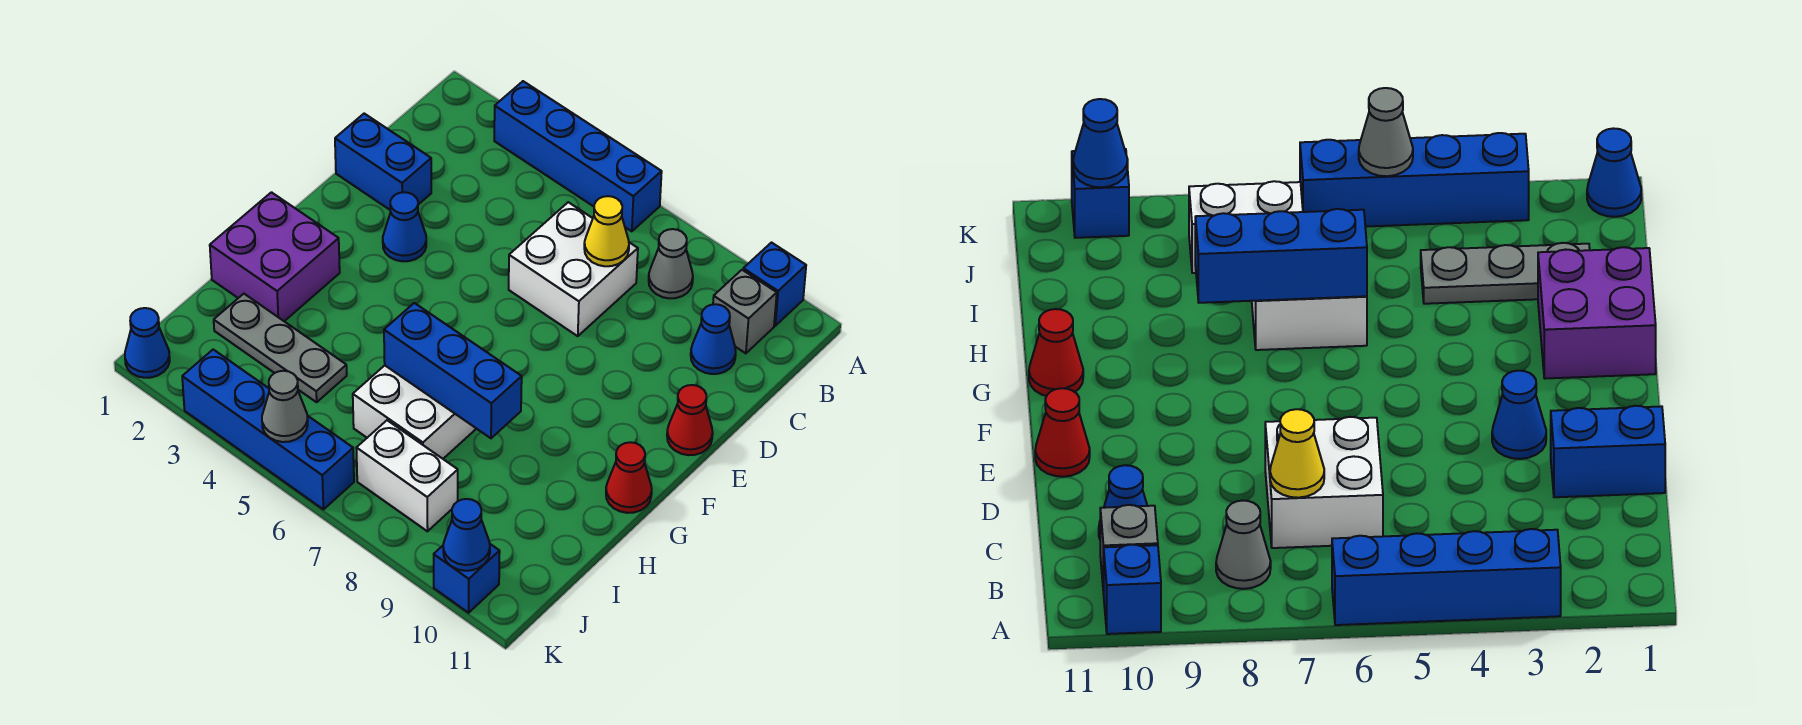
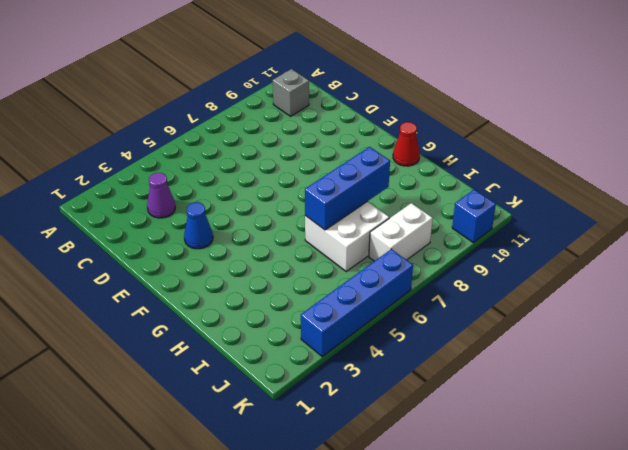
purple cone C3 level 1 -> none
none -> blue brick A3:A6 level 1
none -> blue brick A10 level 1
none -> grey cone B8 level 1

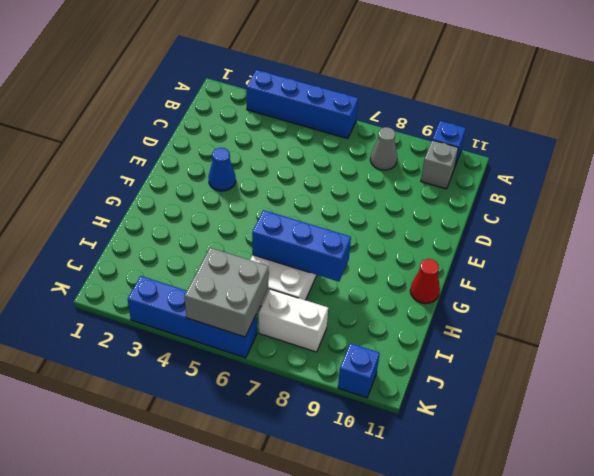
grey brick J5:K6 level 2 -> grey cone K5 level 2
none -> white brick C6:D7 level 1
none -> blue cone C10 level 1
none -> blue brick D1:D2 level 1

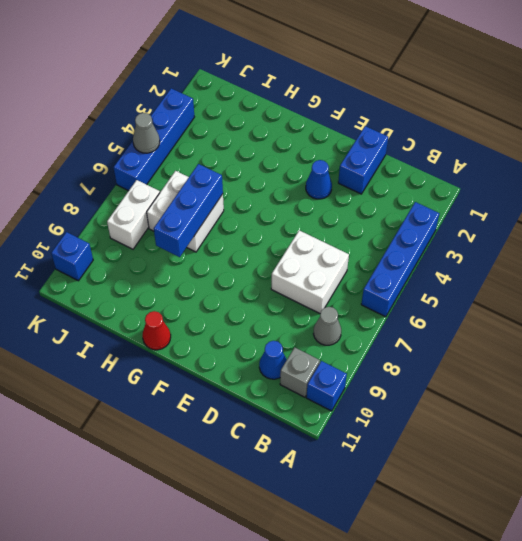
none -> red cone E11 level 1
none -> purple brick G1:H2 level 1
none -> grey plate I2:I4 level 1

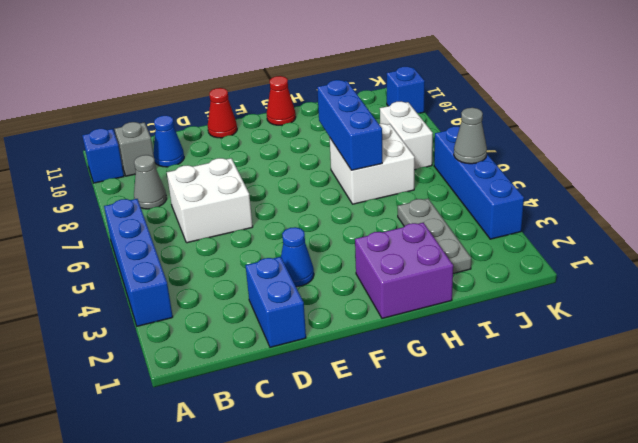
none -> blue cone K1 level 1
none -> yellow cone C7 level 2
none -> blue cone K10 level 2

